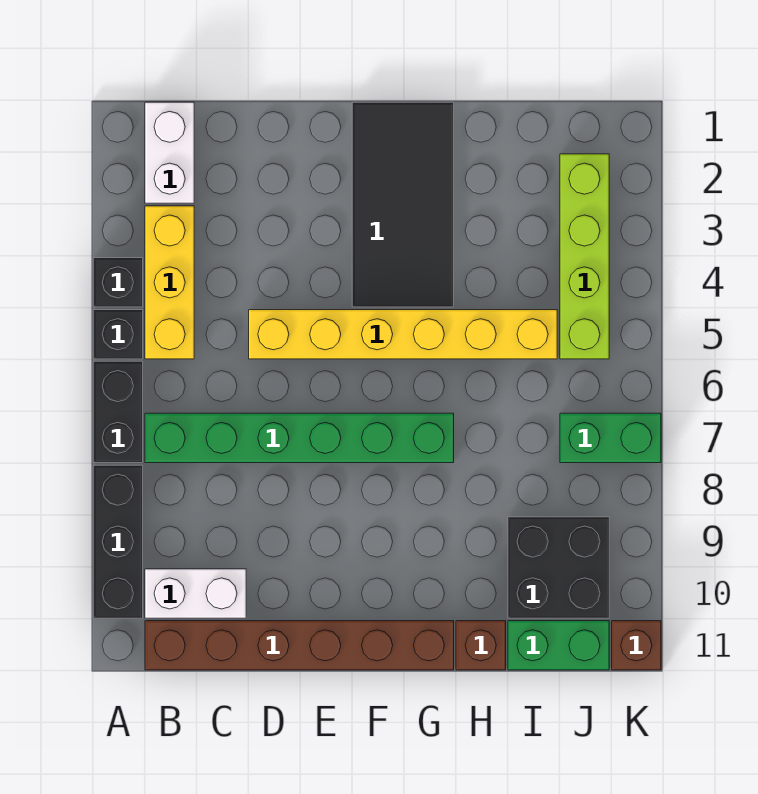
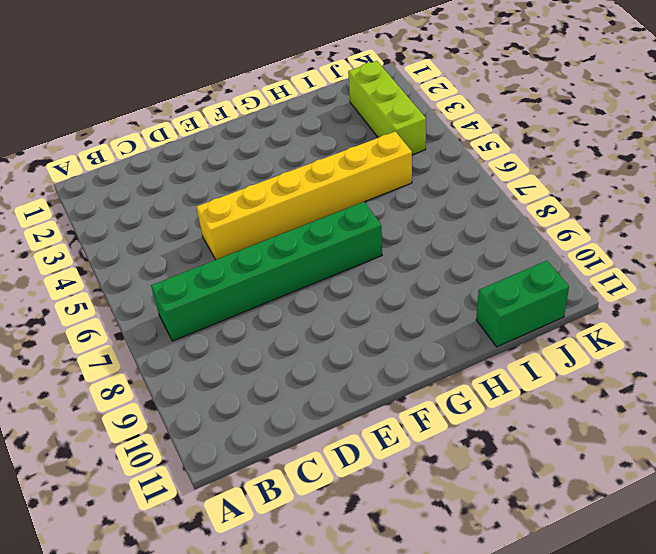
lime brick J2:J4 level 1 -> lime brick J2:J5 level 1
none -> black brick A4 level 1
none -> black brick A5 level 1
none -> black brick A6:A7 level 1

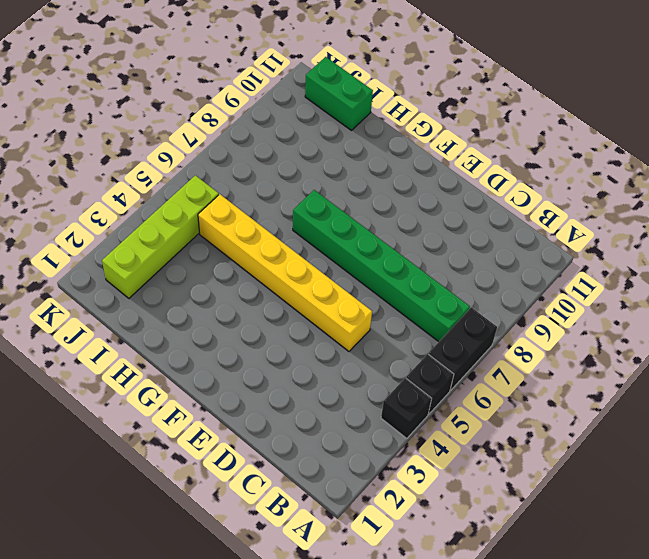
none -> black brick A8:A10 level 1
none -> white brick B1:B2 level 1
none -> yellow brick B3:B5 level 1

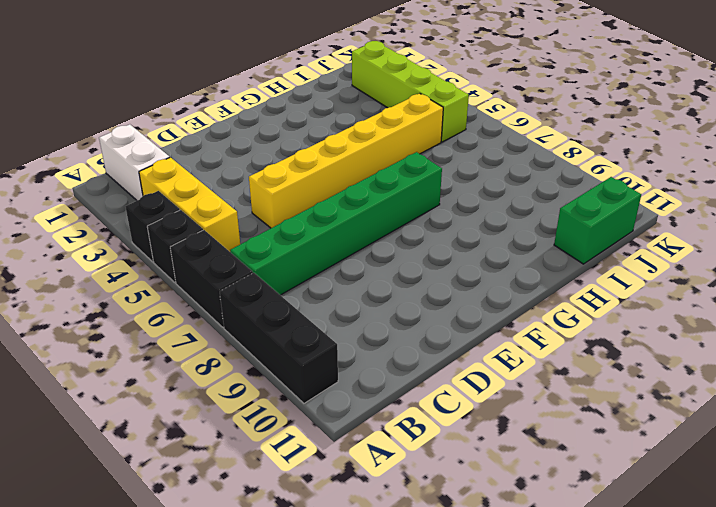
none -> white brick B10:C10 level 1
none -> brown brick B11:G11 level 1
none -> black tile F1:G4 level 1

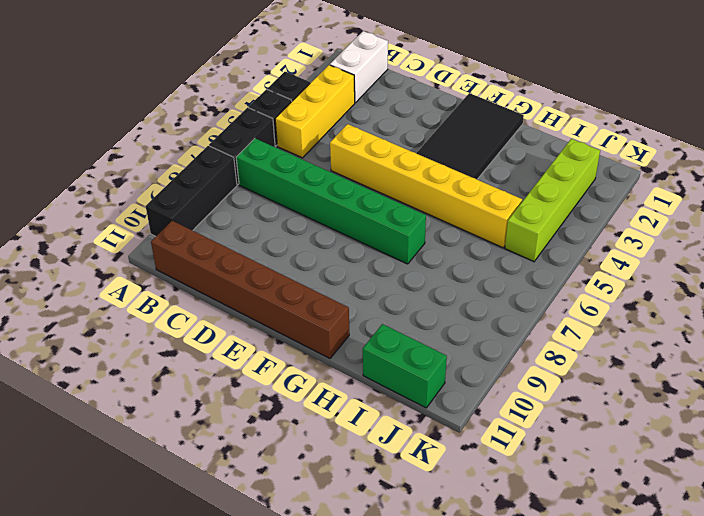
none -> white brick B10:C10 level 1
none -> brown brick H11 level 1
none -> black brick I9:J10 level 1

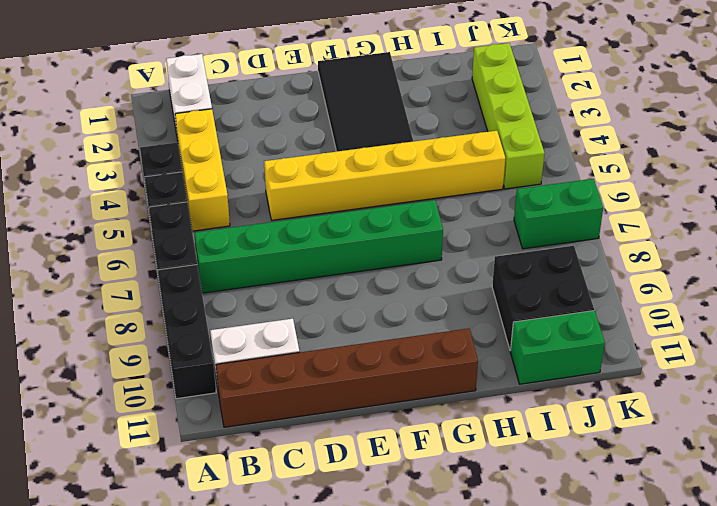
none -> brown brick H11 level 1
none -> brown brick K11 level 1

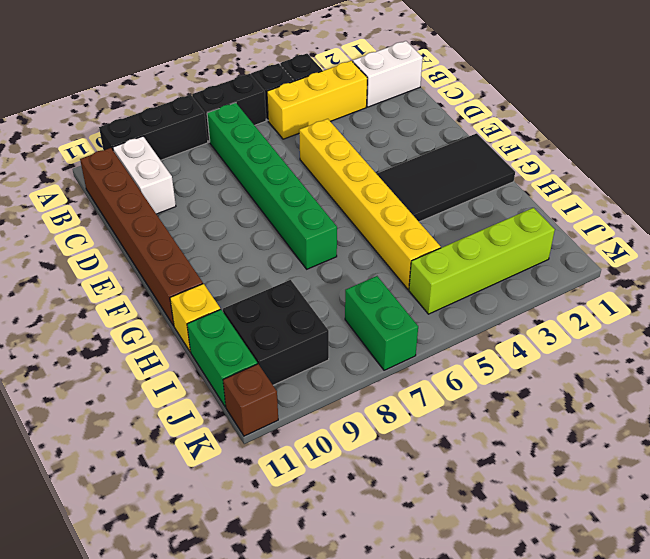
yellow brick H11 level 1 -> brown brick H11 level 1

